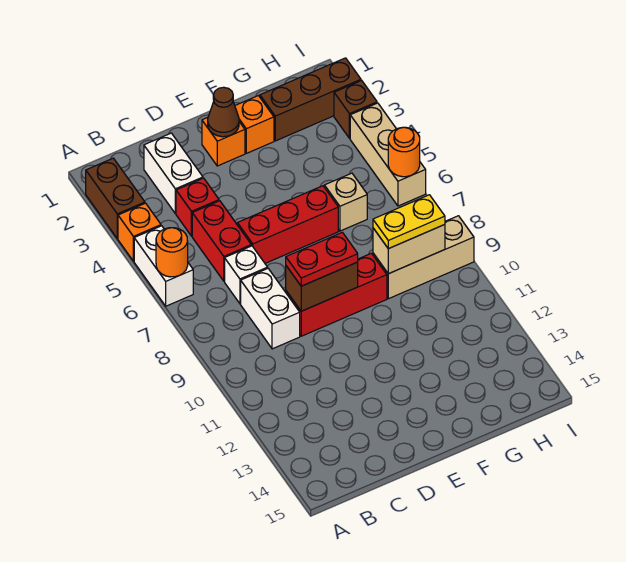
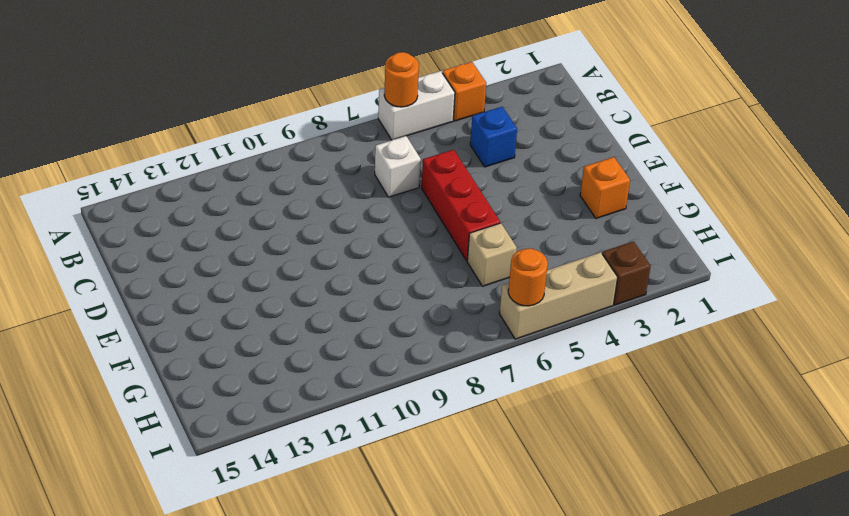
blue brick C4 level 1 -> red brick C4 level 1
none -> brown brick A2:A3 level 1
none -> white brick C2:C3 level 1
none -> red brick C5:C6 level 1

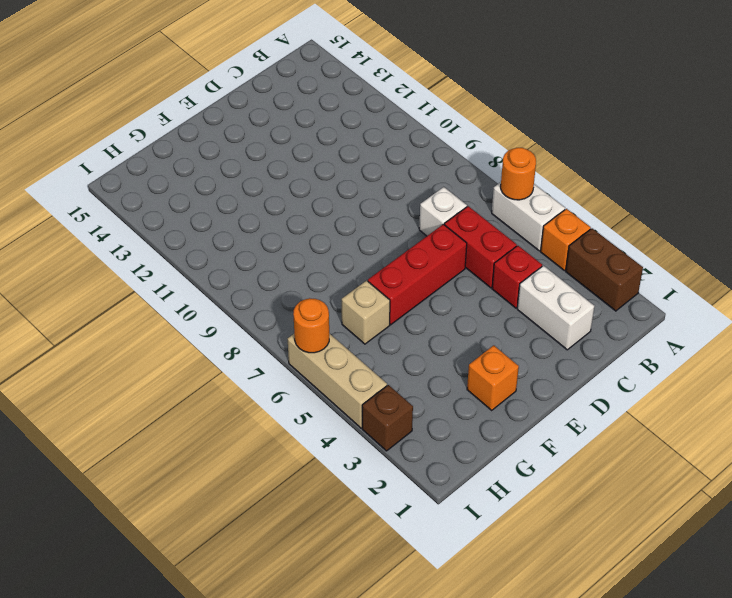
none -> white brick C8:C9 level 1
none -> red brick D9:F9 level 1
none -> orange brick E2 level 1

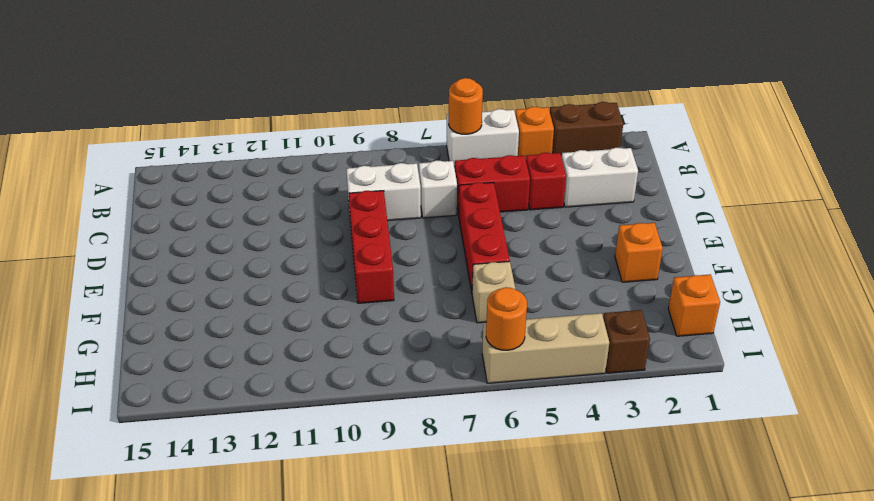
orange brick H1 level 1 -> orange brick E2 level 1
none -> brown brick G2:I2 level 1
none -> tan brick G9:I9 level 1
none -> brown brick D9:E9 level 2

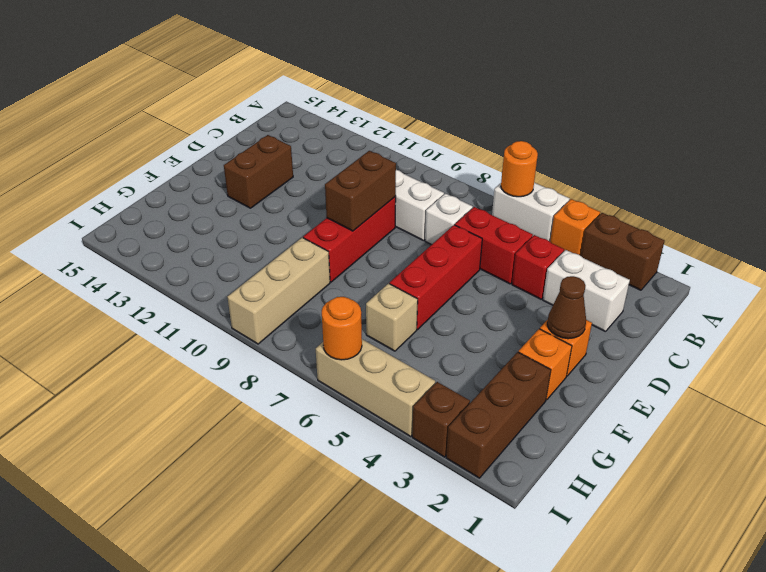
brown brick D13:E13 level 1 -> none
none -> tan brick G9:H9 level 2
none -> red plate D9:E9 level 3
none -> yellow plate G9:H9 level 3

